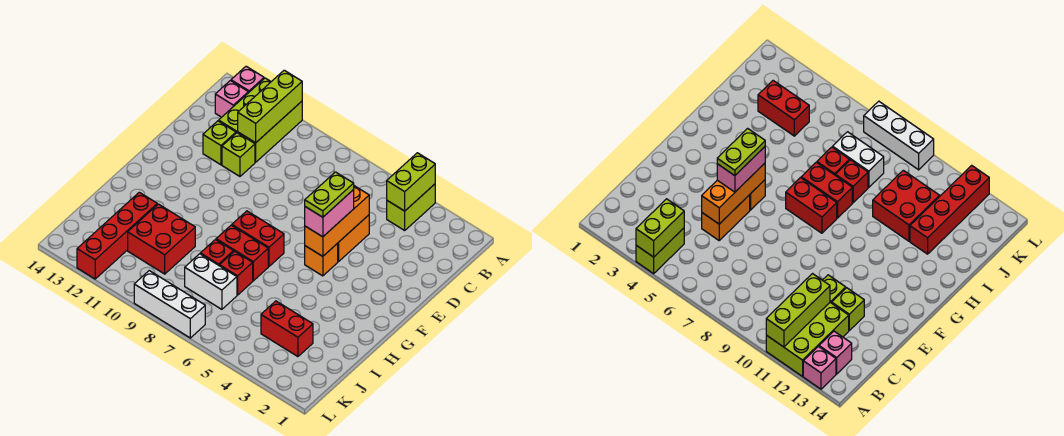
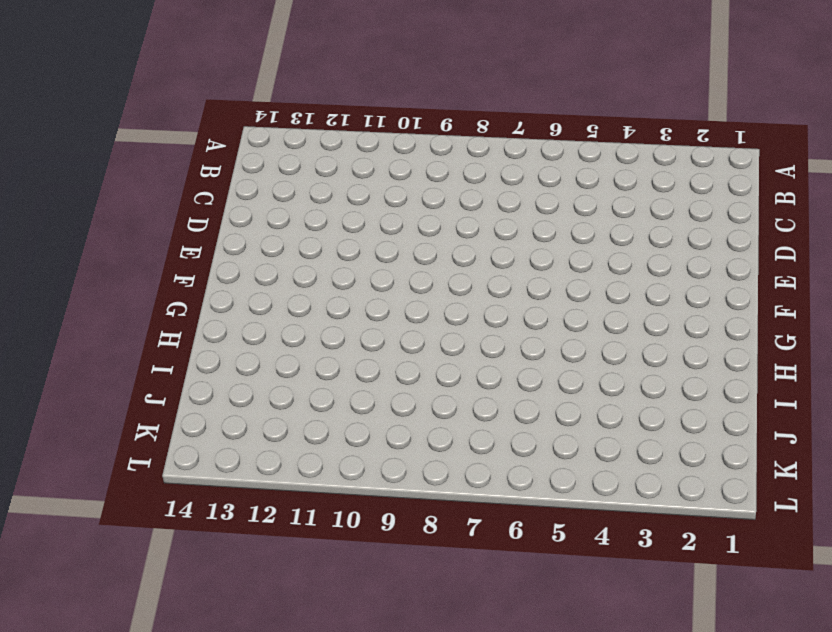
none -> lime brick A4:B4 level 1
none -> lime brick A11:C12 level 1
none -> pink brick A13 level 1

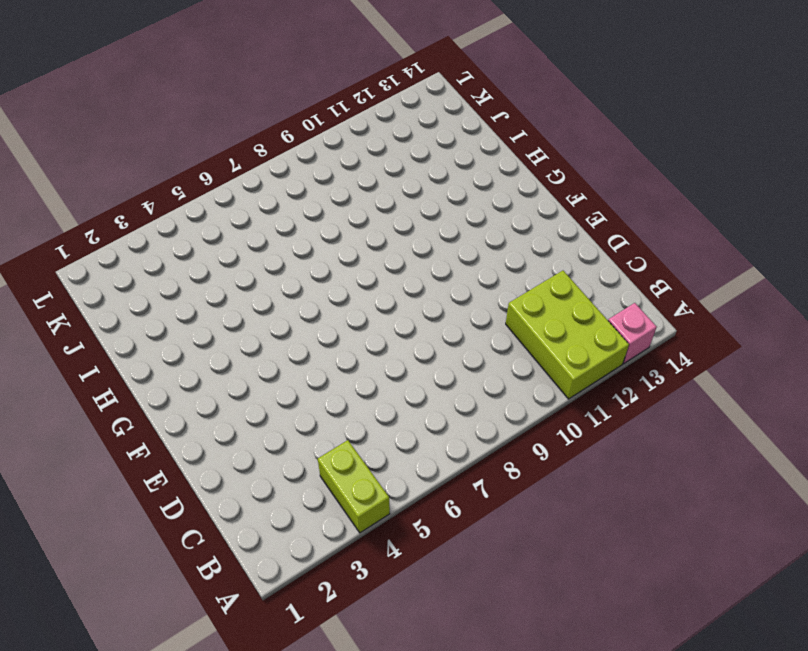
none -> pink brick B13 level 1
none -> orange brick D5:E5 level 1
none -> lime brick D11 level 1

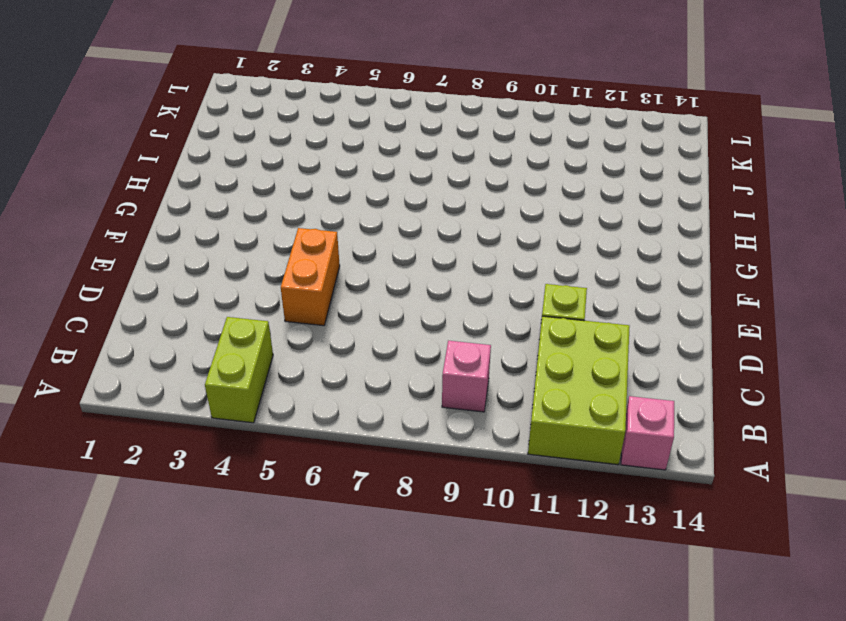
pink brick B9 level 1 -> pink brick B13 level 1
none -> lime brick D12 level 1
none -> orange brick F5 level 1
none -> red brick G7:G8 level 1

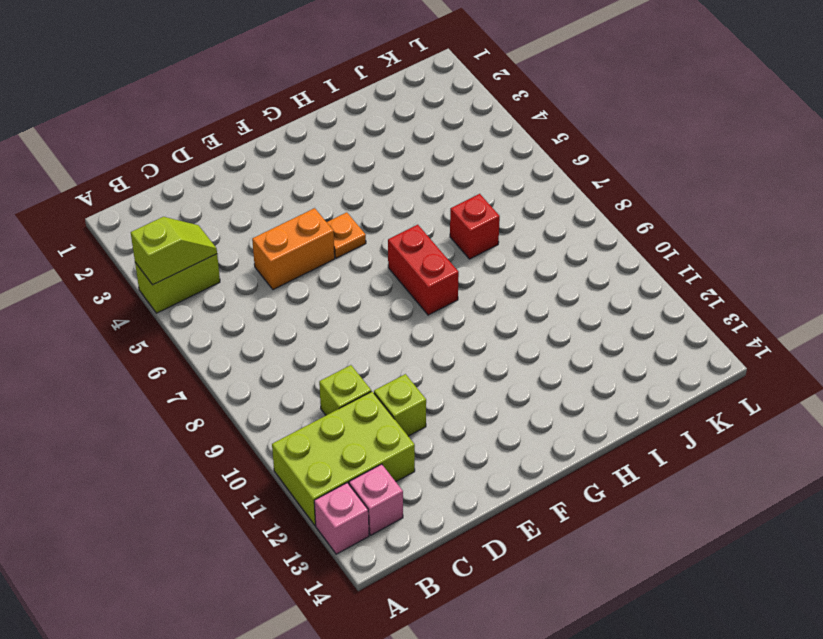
lime slope A4:B4 level 2 top A -> lime brick A4:B4 level 2
lime brick C10 level 1 -> lime brick D12 level 1
orange plate F5 level 1 -> orange brick F5 level 1
none -> red brick H7:H8 level 1
none -> red brick I8 level 1
none -> red brick I10:J11 level 1

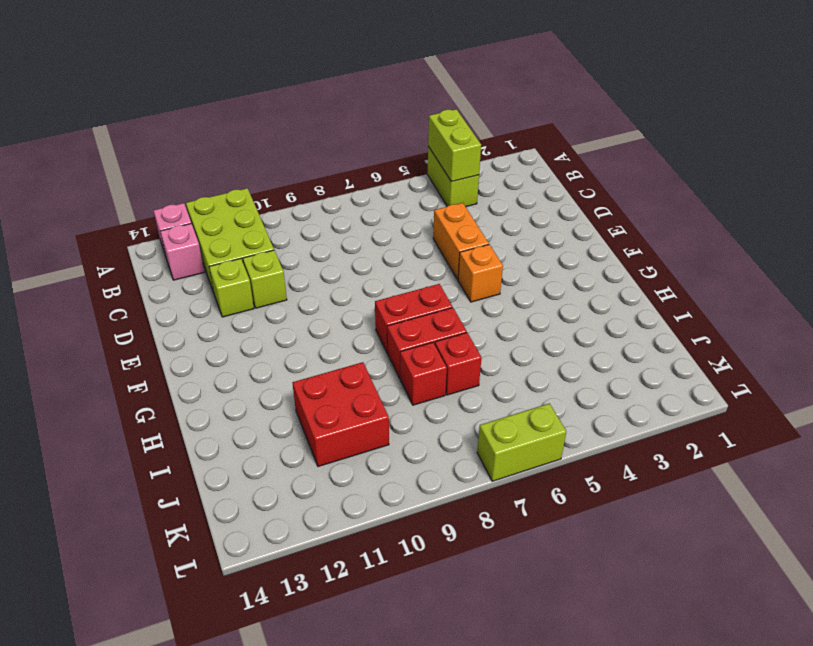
lime brick L6:L7 level 1 -> white brick L7:L9 level 1
none -> red brick I12:L12 level 1
none -> red brick J3:J4 level 1
none -> white brick J7:J8 level 1

